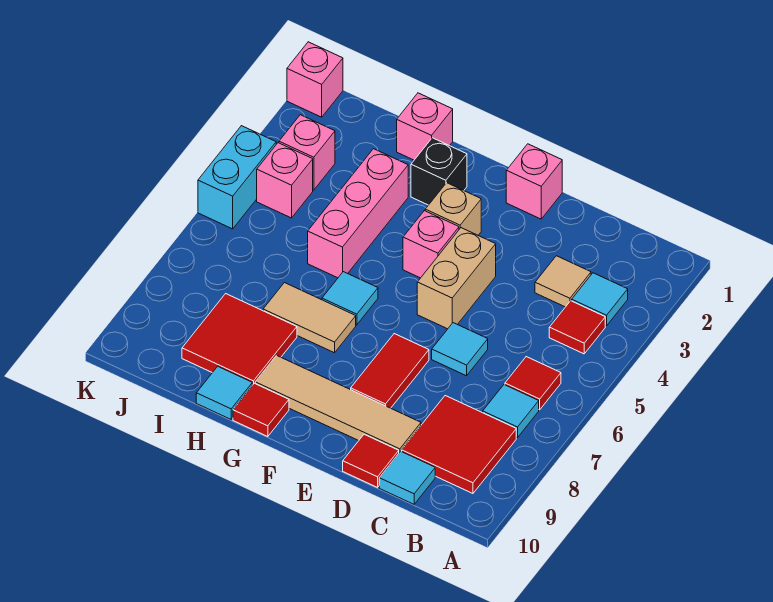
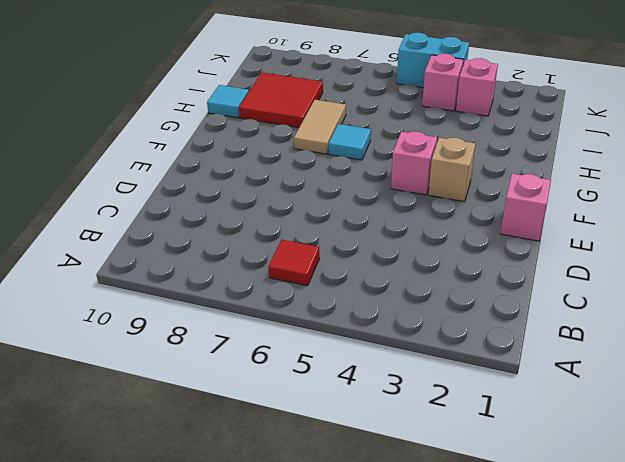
none -> cyan tile B3 level 1
none -> red tile B4 level 1
none -> cyan tile B7 level 1

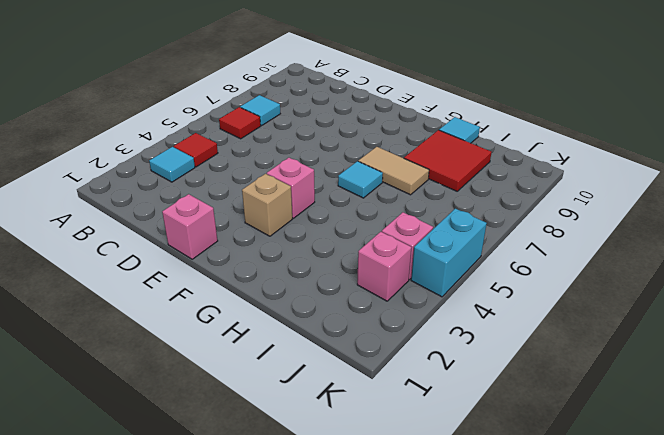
none -> red tile B8:C9 level 1
none -> tan tile C3 level 1
none -> cyan tile C10 level 1

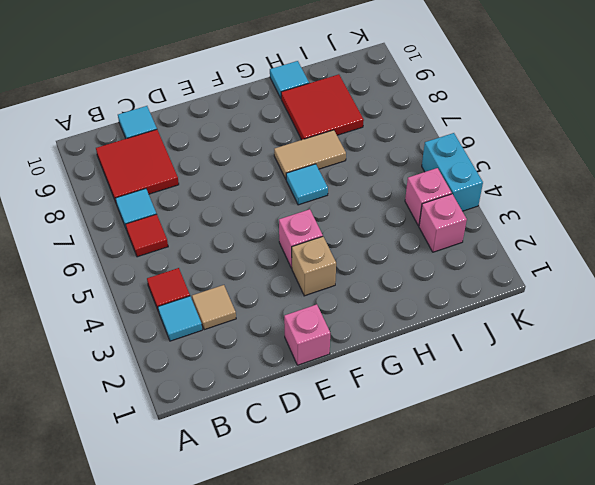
none -> cyan tile D6 level 1
none -> tan tile D9:G9 level 1
none -> red tile D10 level 1

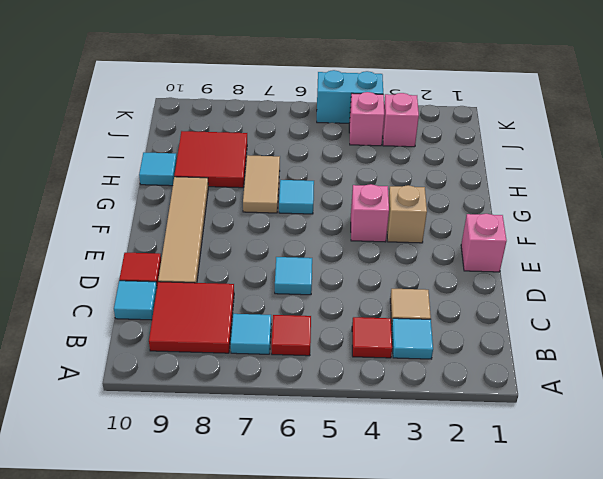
none -> tan brick E4:E5 level 1
none -> red tile E7:E8 level 1
none -> black brick G2 level 1

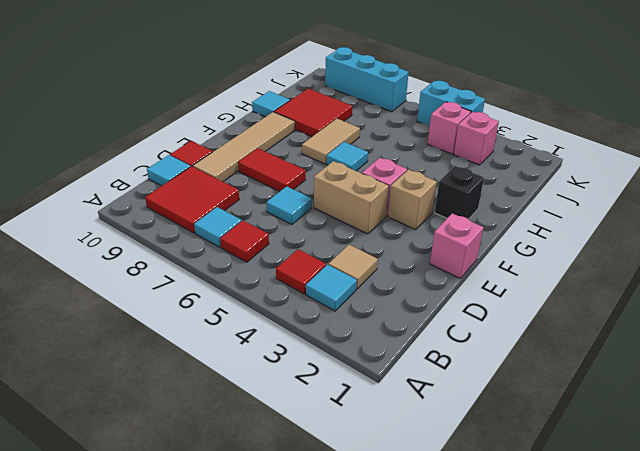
cyan brick K7:K9 level 1 -> none
none -> red tile G10 level 1
none -> pink brick H1 level 1
none -> pink brick H3:H5 level 1

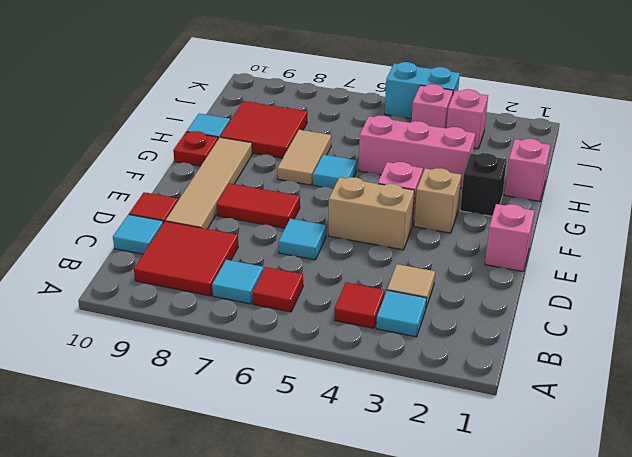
red plate G10 level 1 -> red tile G10 level 1
none -> pink brick K1 level 1

